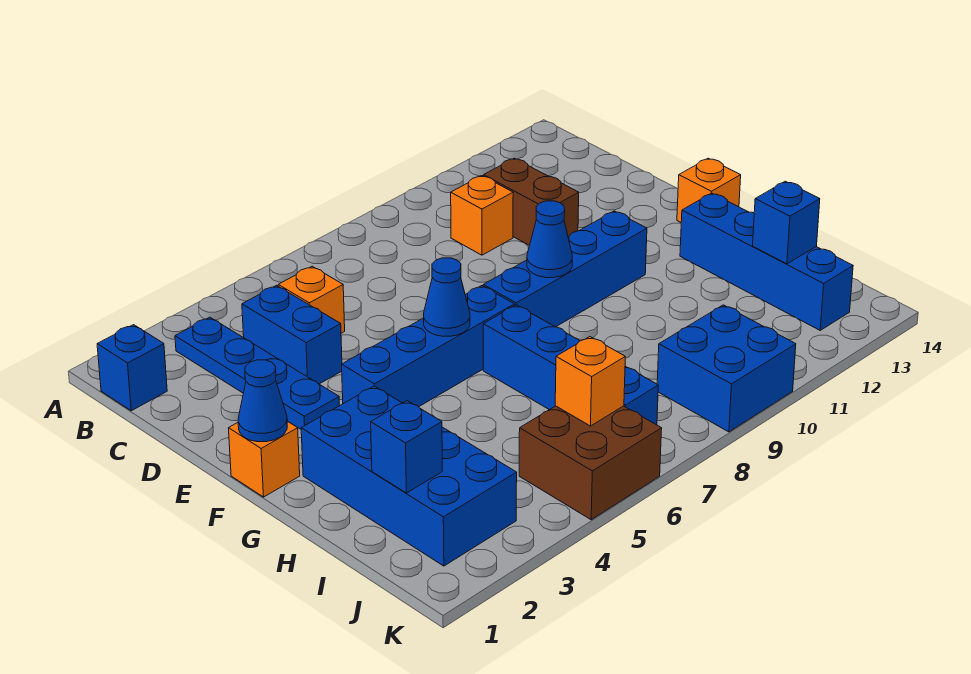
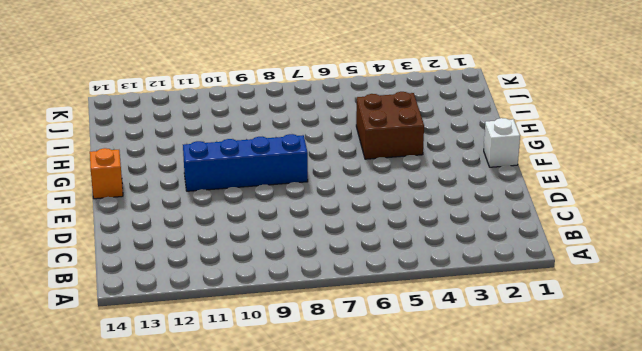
white brick F1 level 1 -> orange brick F1 level 1
brown brick G4:H5 level 1 -> brown brick J5:K6 level 1
none -> blue brick B1 level 1
none -> blue plate B3:E3 level 1
none -> blue brick C4:D4 level 1

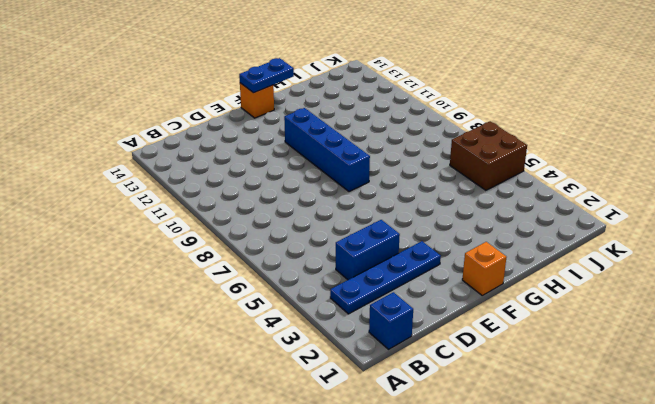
blue plate F14:G14 level 2 -> none
none -> orange brick C5 level 1
none -> orange brick C10 level 1
none -> brown brick C11:D11 level 1

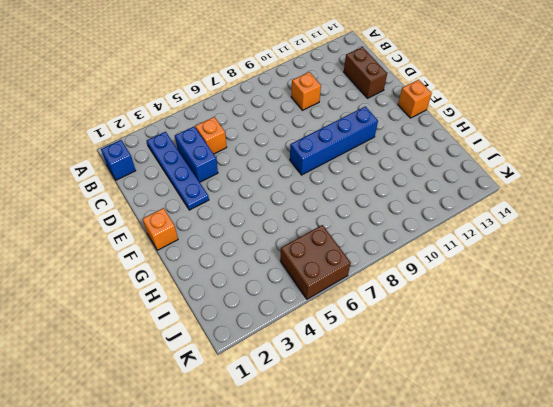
brown brick C13:D13 level 1 -> brown brick C11:D11 level 1
none -> blue brick F4:F7 level 1
none -> blue brick G2:J3 level 1
none -> blue brick G7:J7 level 1

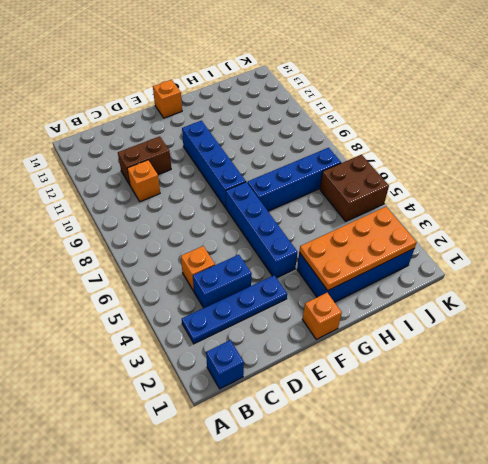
orange plate G2:J3 level 2 -> blue brick I2 level 2
none -> blue brick G13:J13 level 1
none -> blue brick J9:K10 level 1
none -> blue cone F1 level 2

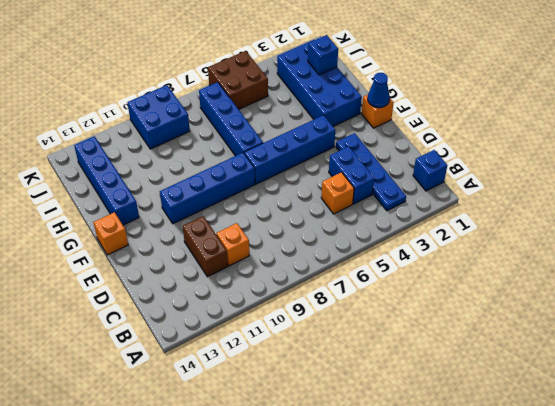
none -> blue cone F6 level 2
none -> blue cone F9 level 2
none -> blue brick I13 level 2

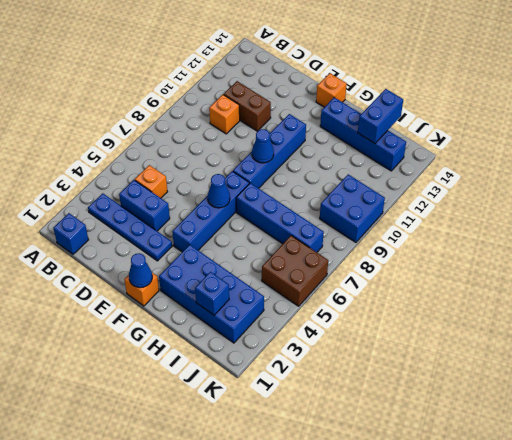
blue brick I13:I14 level 2 -> blue brick I13 level 2
none -> orange brick J6 level 2

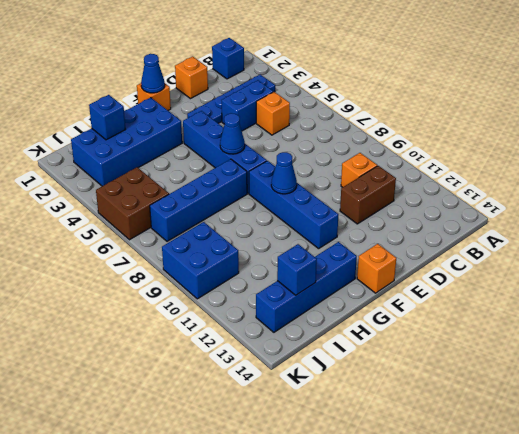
orange brick D1 level 1 -> orange brick J6 level 2

